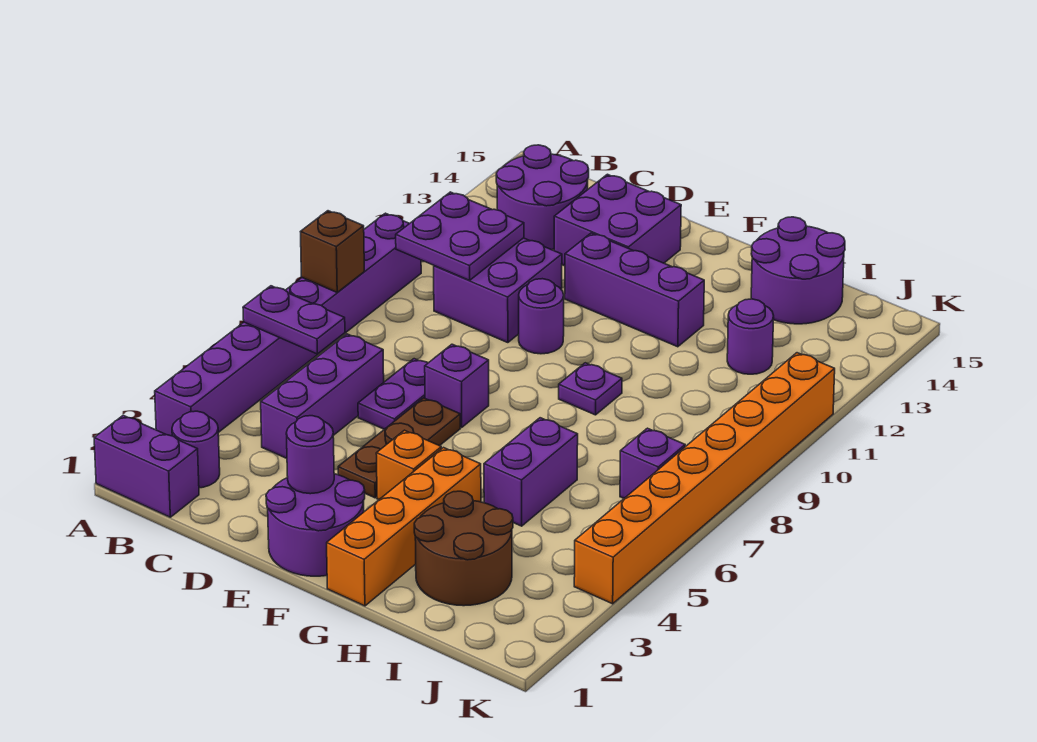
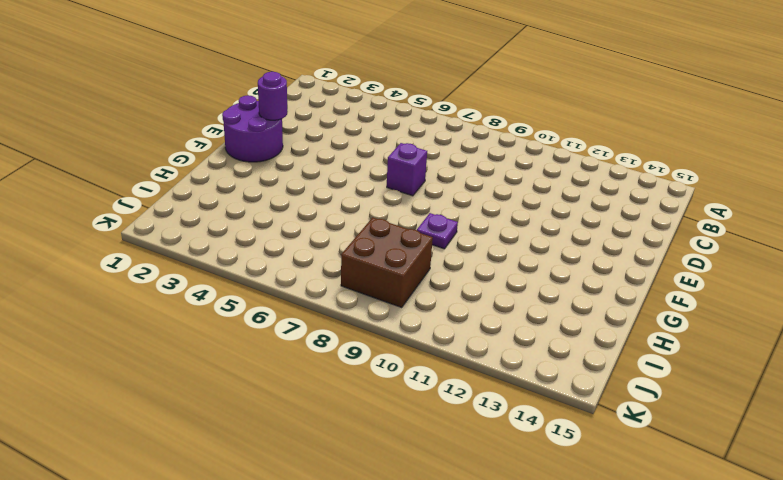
brown brick I8:J9 level 1 -> none
none -> purple brick A1:B1 level 1
none -> purple brick A3:A10 level 1
none -> purple round brick B2 level 1

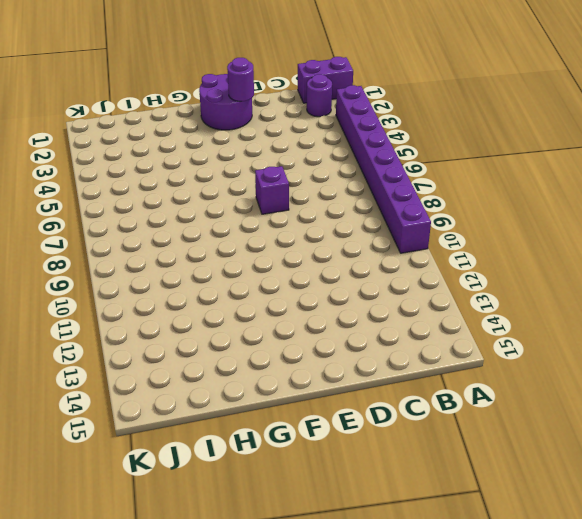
none -> purple round brick B13:C14 level 1
none -> purple brick C4:C6 level 1
none -> purple brick C10:D11 level 1

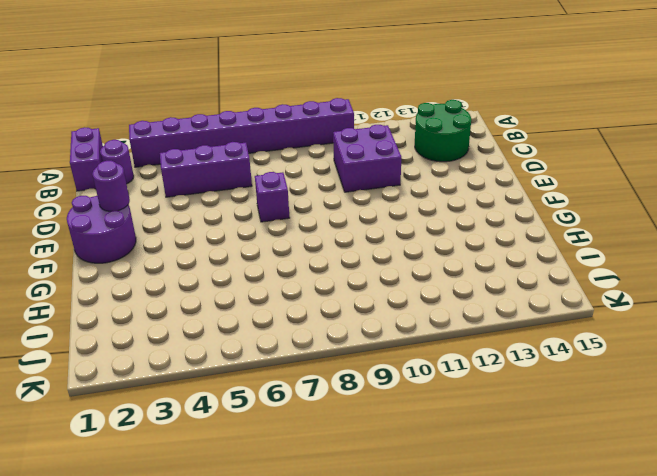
green round brick B13:C14 level 1 -> purple round brick B13:C14 level 1
none -> purple plate D6:D7 level 1
none -> purple brick D13:E14 level 1
none -> brown plate E4:E6 level 1

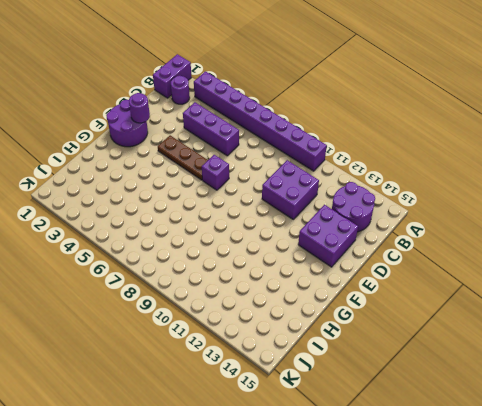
none -> purple plate D6:D7 level 1
none -> purple round brick E10 level 1
none -> purple brick E12:G12 level 1

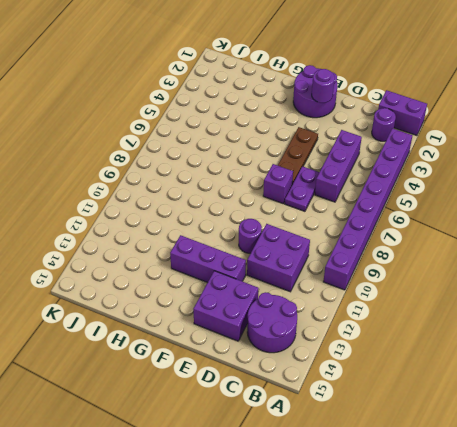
none -> orange brick F4 level 1
none -> orange brick G1:G4 level 1
none -> purple plate G9 level 1

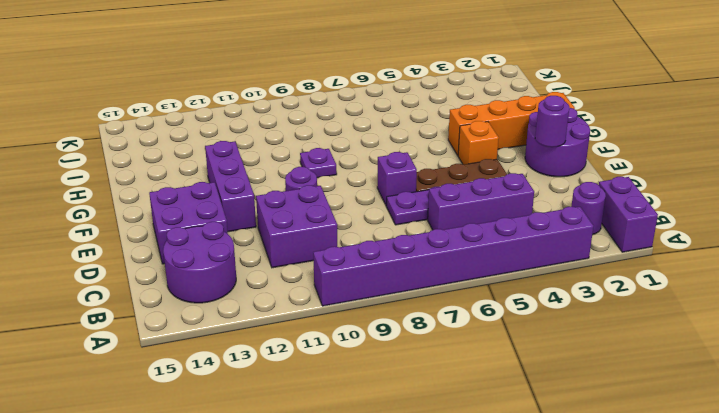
none -> brown round brick H2:I3 level 1
none -> purple brick H5:H6 level 1
none -> purple round brick H14:I15 level 1

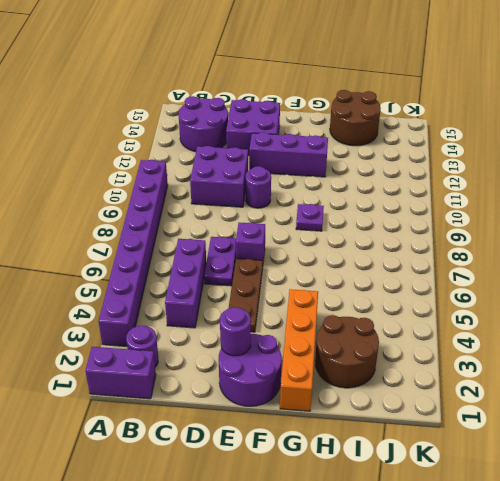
brown round brick H14:I15 level 1 -> purple round brick H14:I15 level 1
none -> orange brick F4 level 1
none -> purple brick H5:H6 level 1
none -> purple round brick I12 level 1

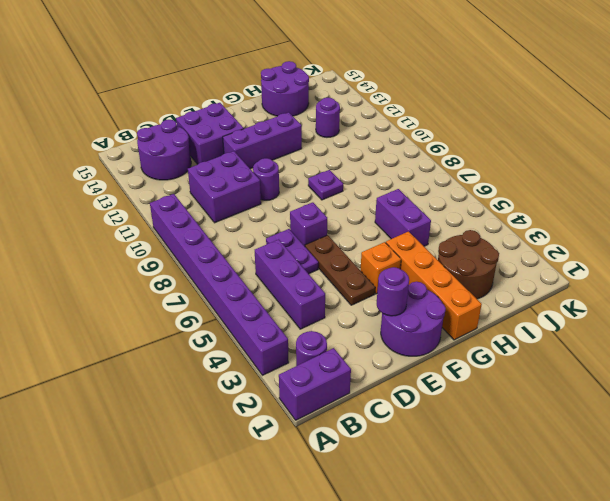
none -> purple brick J7 level 1
none -> orange brick K4:K11 level 1
none -> purple plate A6:B6 level 2

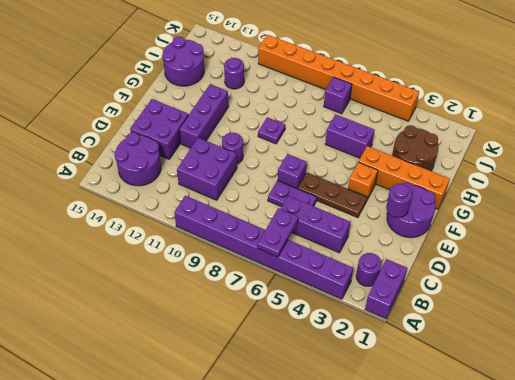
none -> brown brick A8 level 2
none -> purple plate B10:C11 level 2

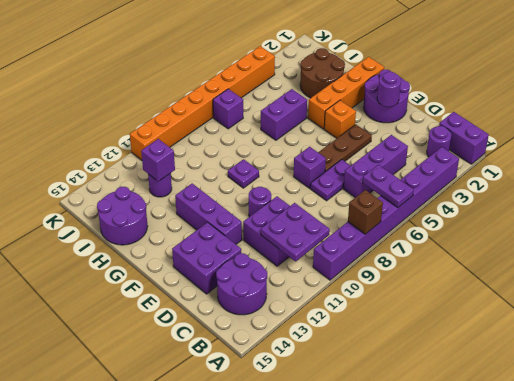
purple brick I12 level 2 -> none

